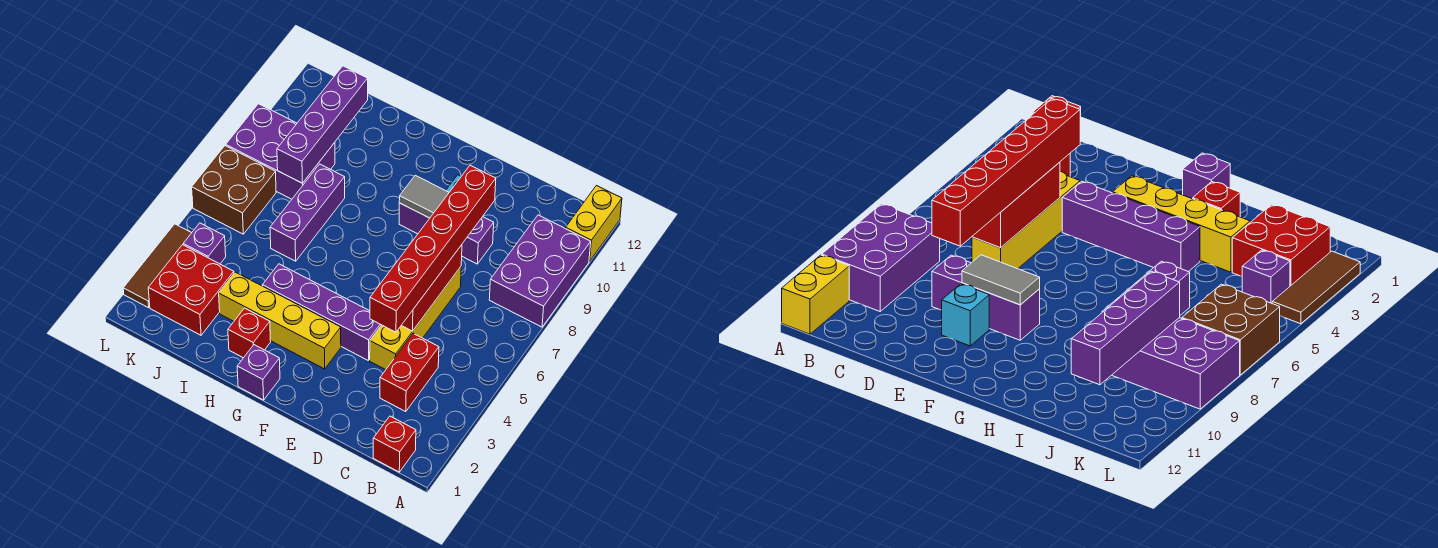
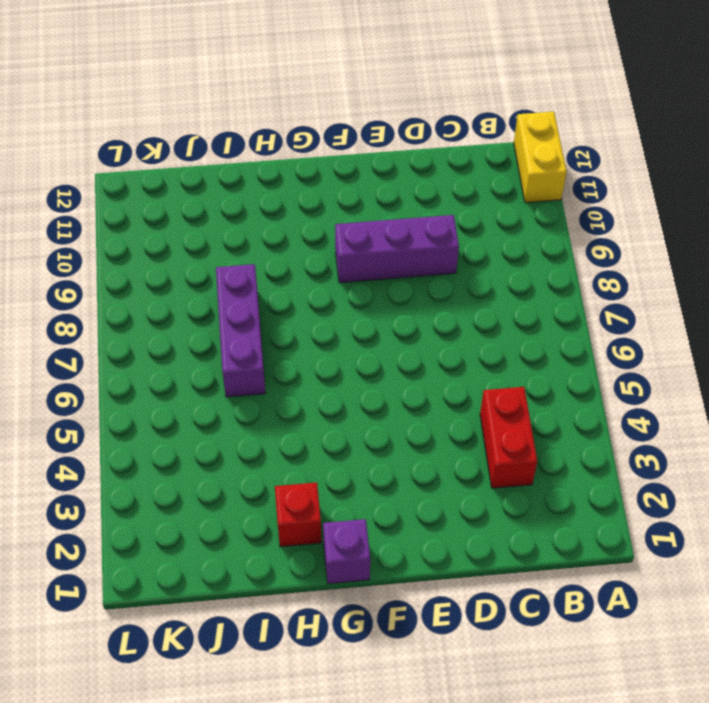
none -> purple brick A8:B10 level 1
none -> red brick B1 level 1
none -> yellow brick D4:D7 level 1

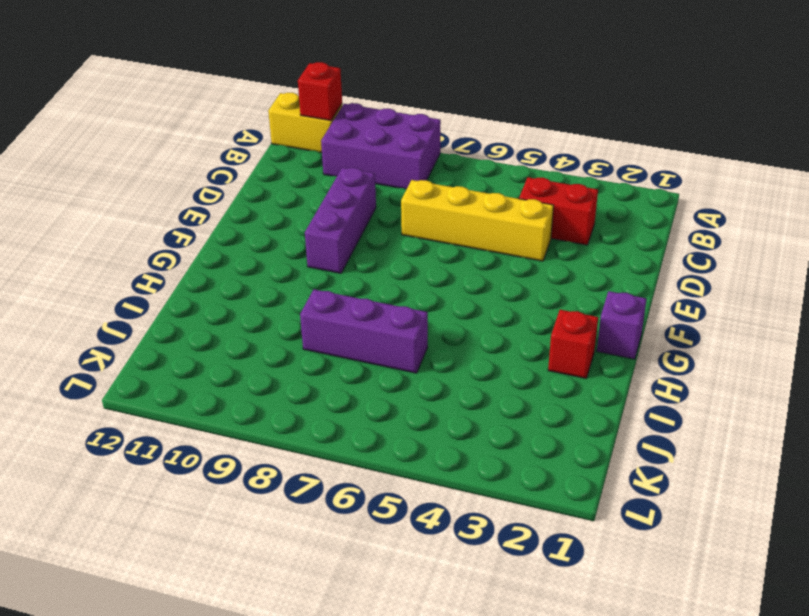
red brick A11 level 2 -> red brick B1 level 1
none -> purple brick E4:H4 level 1
none -> cyan brick E10 level 1
none -> yellow brick F3:I3 level 1

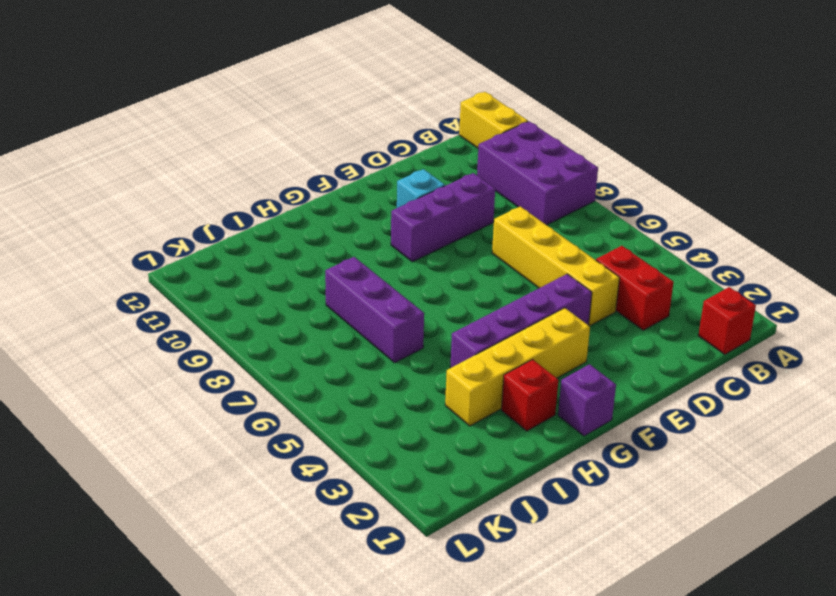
none -> red brick J2:K3 level 1
none -> purple brick J8:L9 level 1
none -> purple brick K4 level 1

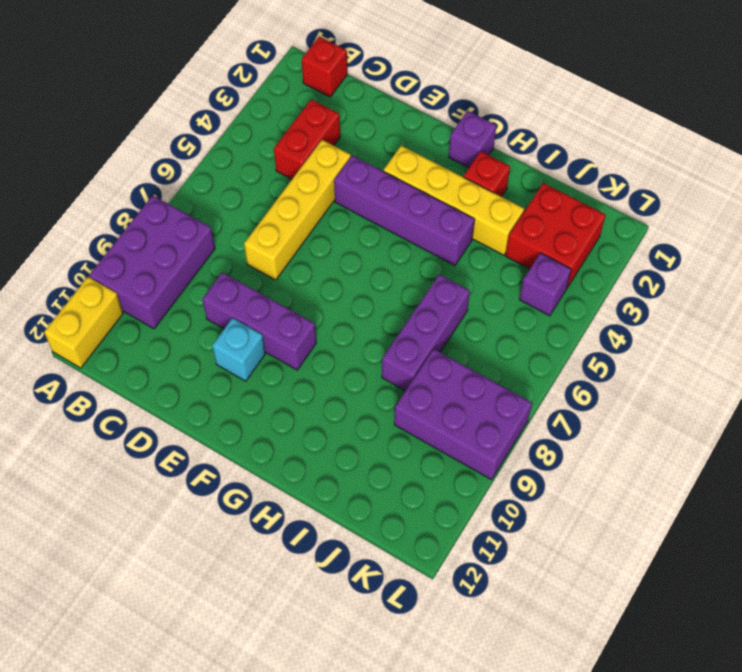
none -> brown brick K6:L7 level 1
none -> brown tile L2:L4 level 1
none -> red brick D5:D7 level 2

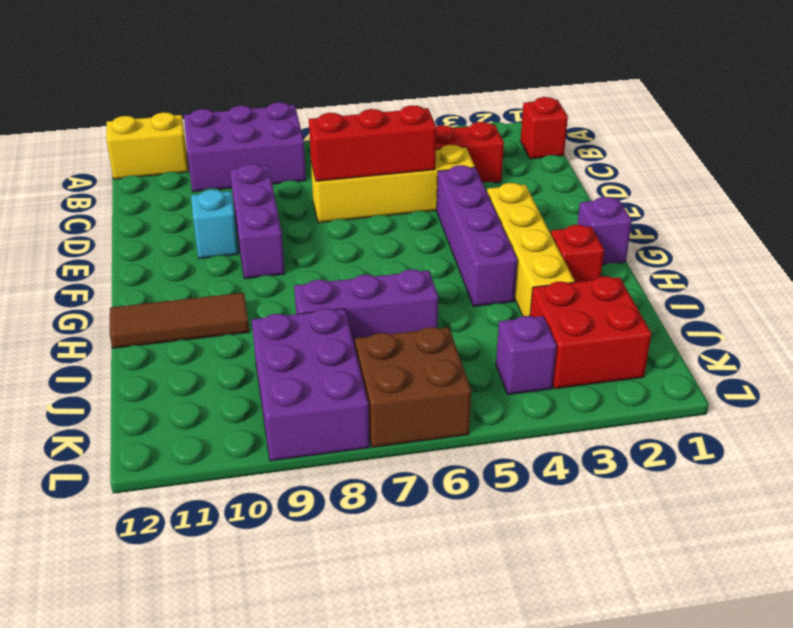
brown tile H10:H12 level 1 -> brown tile L2:L4 level 1
none -> grey tile E9:F9 level 2
none -> purple brick J8:J11 level 2
none -> red brick D4:D9 level 3

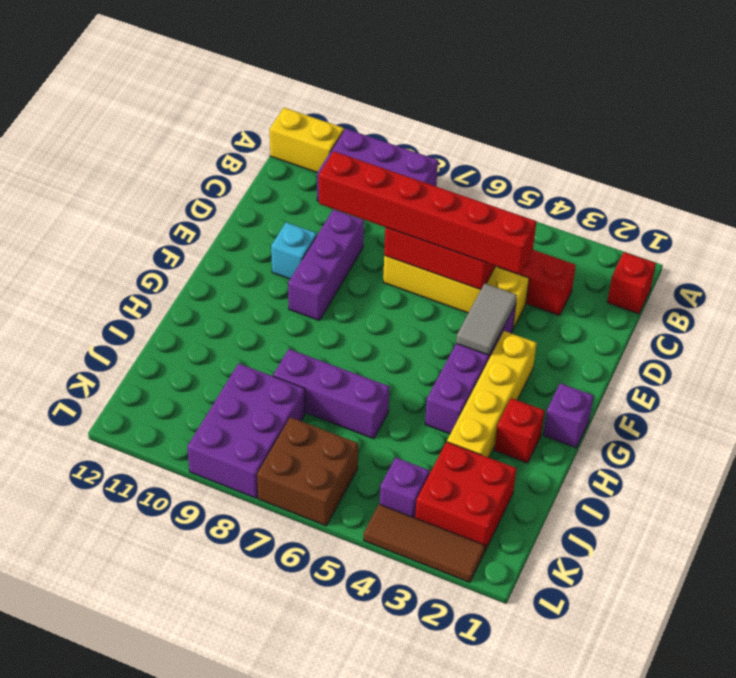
grey tile E4:F4 level 2 -> grey tile E9:F9 level 2
none -> purple brick J8:J11 level 2

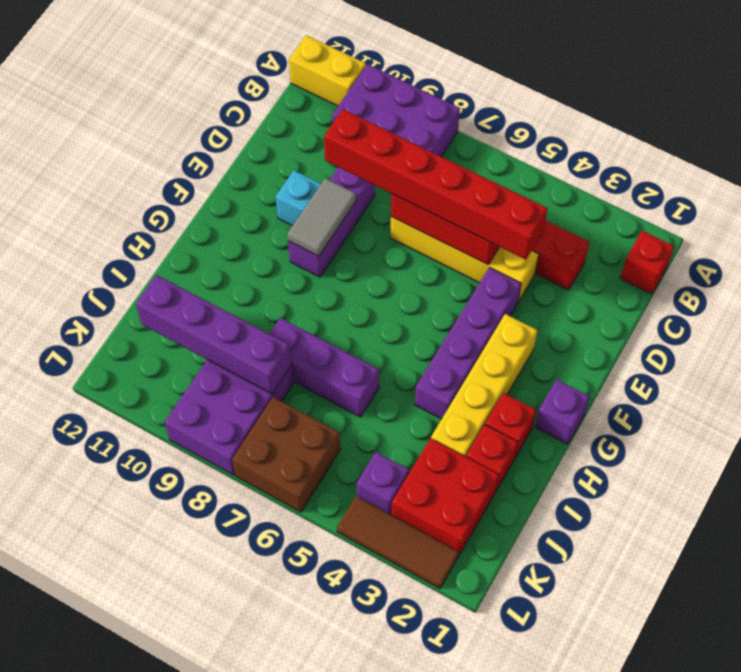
red brick I2 level 1 -> none

